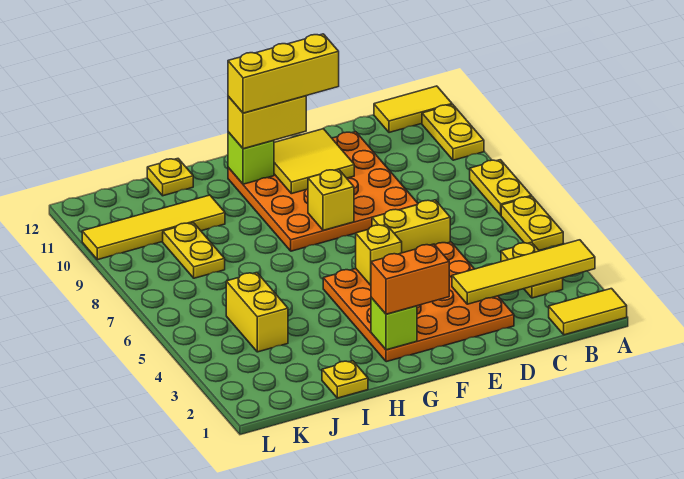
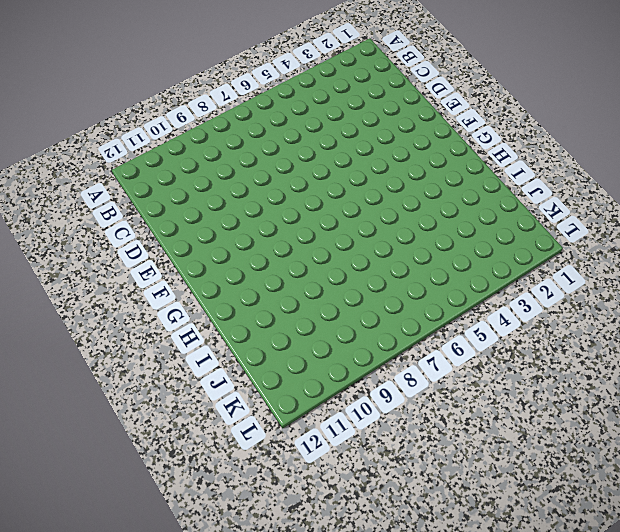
none -> yellow tile A1:B1 level 1
none -> yellow plate A5:A6 level 1
none -> yellow plate A7:A8 level 1

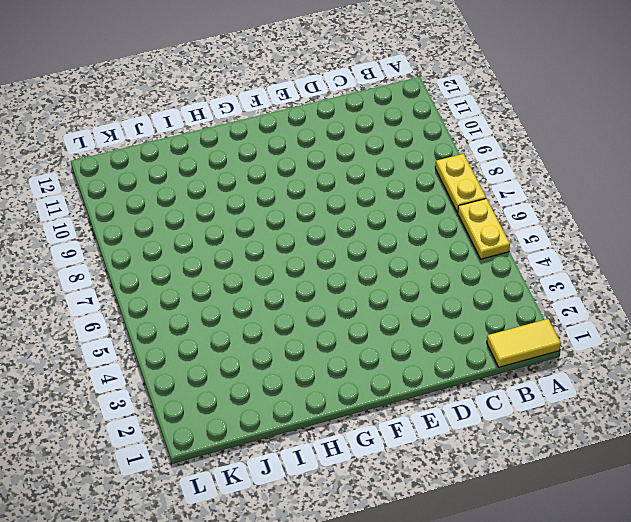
none -> yellow plate A10:A11 level 1
none -> yellow tile A12:B12 level 1
none -> yellow plate B3:B4 level 1

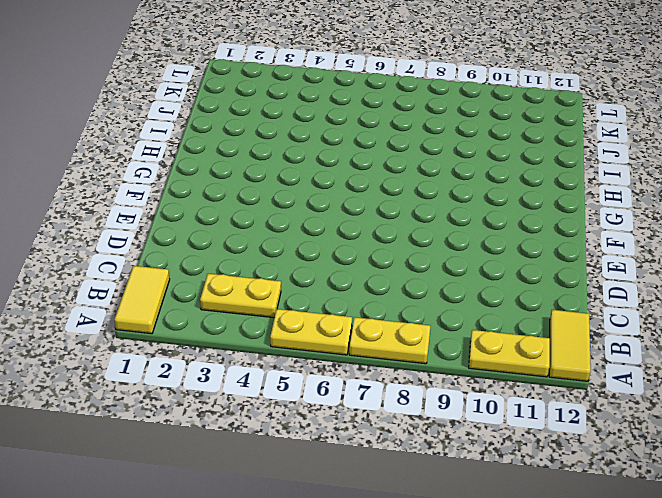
none -> orange plate D2:G5 level 1
none -> yellow brick D6:E6 level 1
none -> orange plate D8:G11 level 1

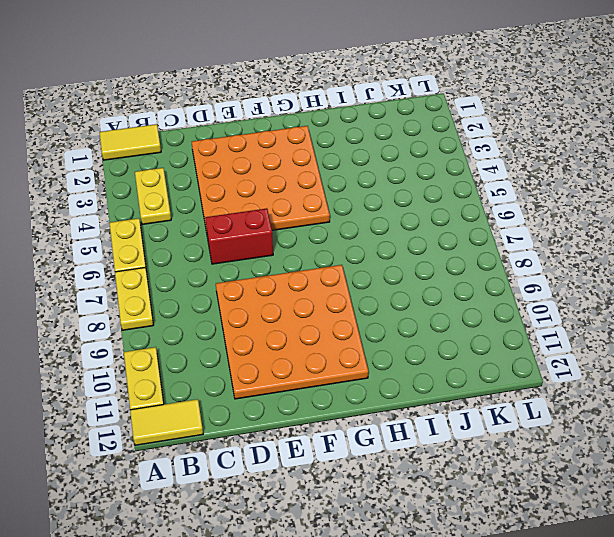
red brick D6:E6 level 1 -> yellow brick D6:E6 level 1
none -> yellow plate I1 level 1
none -> yellow tile I10:L10 level 1
none -> yellow plate I12 level 1

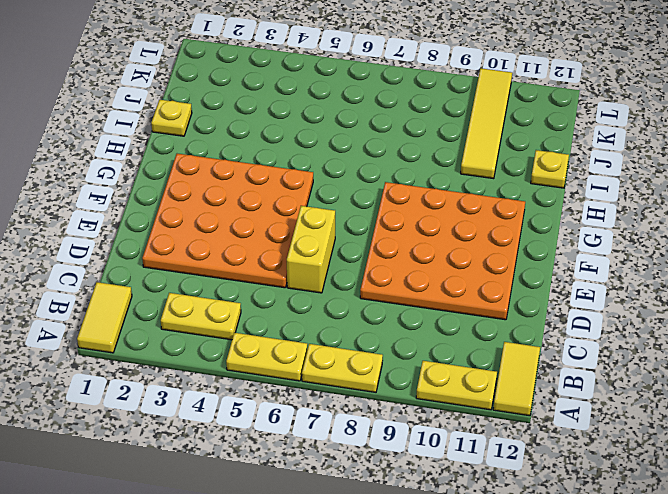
none -> yellow brick J4:J5 level 1
none -> yellow plate J8:J9 level 1
none -> yellow tile A3:D3 level 2

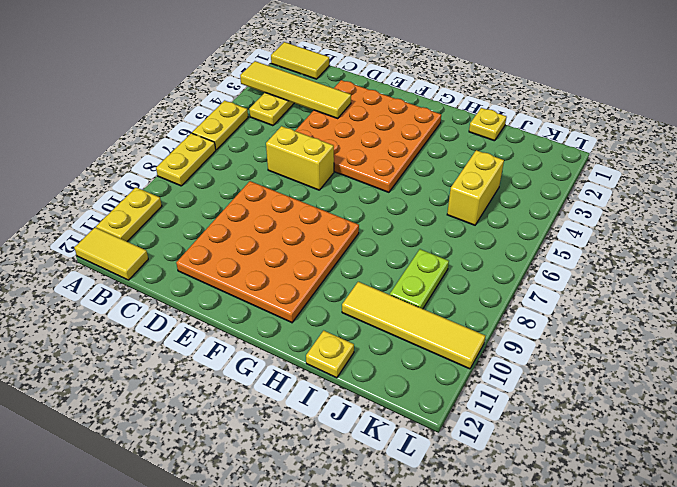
lime plate J8:J9 level 1 -> yellow plate J8:J9 level 1
none -> yellow tile E10:F11 level 2
none -> yellow brick F5 level 2
none -> yellow brick F8 level 2

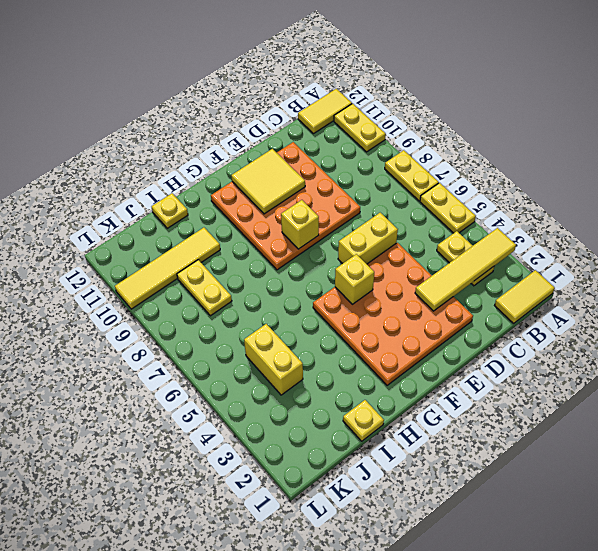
none -> lime brick G2 level 2
none -> lime brick G11 level 2
none -> orange brick F2:G2 level 3

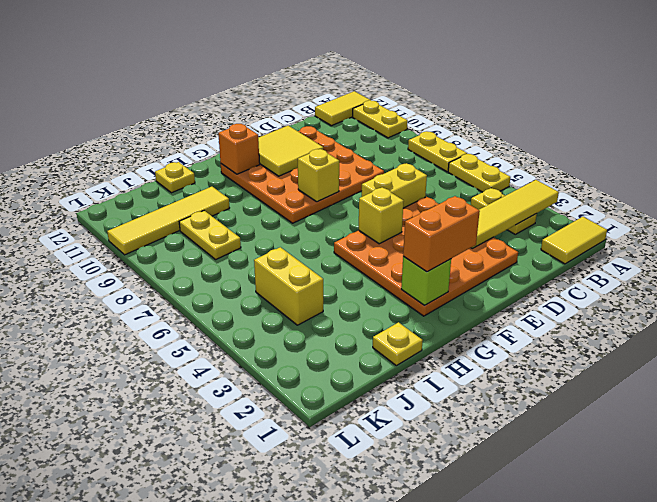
orange brick G11 level 2 -> lime brick G11 level 2
none -> yellow brick F11:G11 level 3
none -> yellow brick E11:G11 level 4

